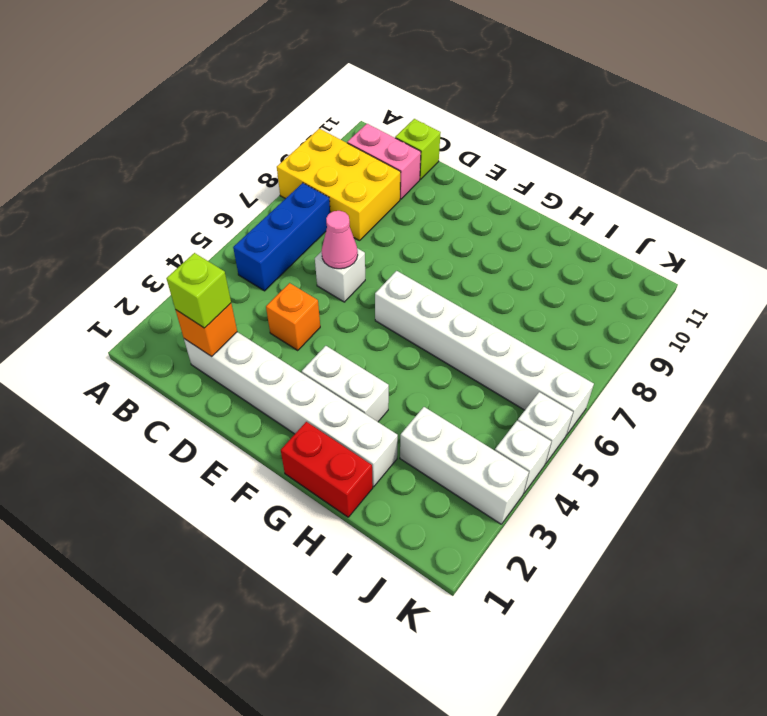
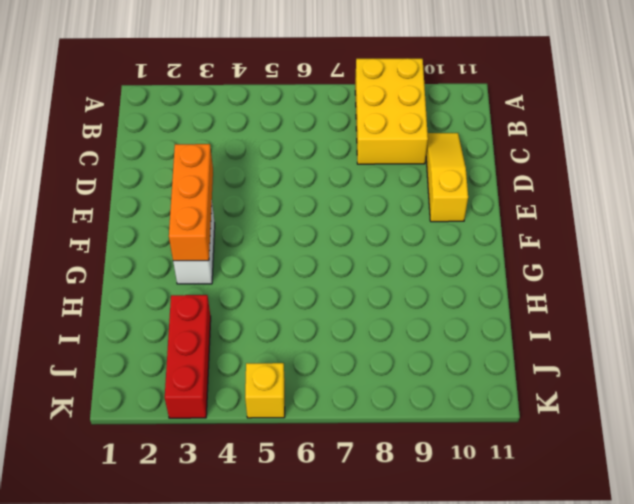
yellow slope C10:E10 level 1 top E -> pink brick B10:C10 level 1
orange brick E3:G3 level 2 -> none
red brick I3:K3 level 1 -> white brick I3:K3 level 1
yellow brick K5 level 1 -> white brick K5 level 1
none -> blue brick B5:B7 level 1
none -> white brick C2:H2 level 1
none -> lime brick C11 level 1

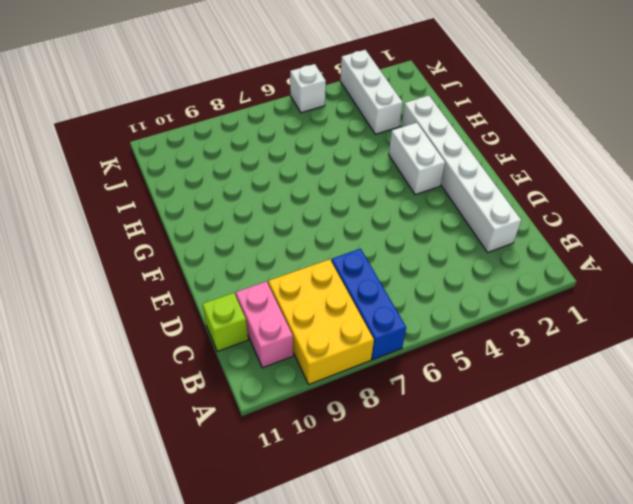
blue brick A7:C7 level 1 -> blue brick B5:B7 level 1
none -> orange brick D4 level 1
none -> white brick D6 level 1
none -> white brick F6:K6 level 1

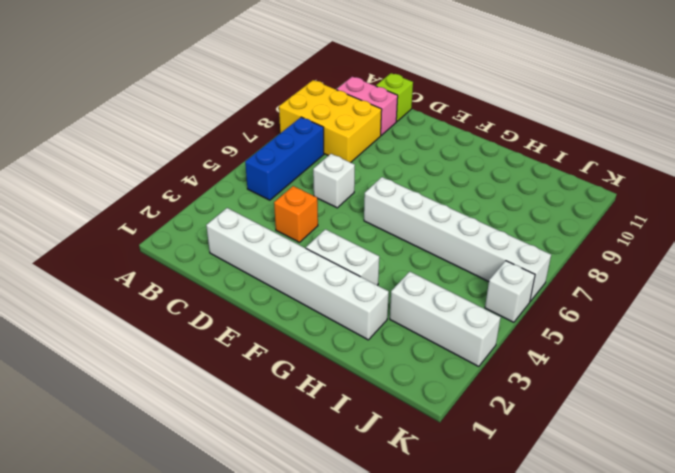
none -> red brick G1:H1 level 1
none -> white brick K4 level 1
none -> orange brick C2 level 2

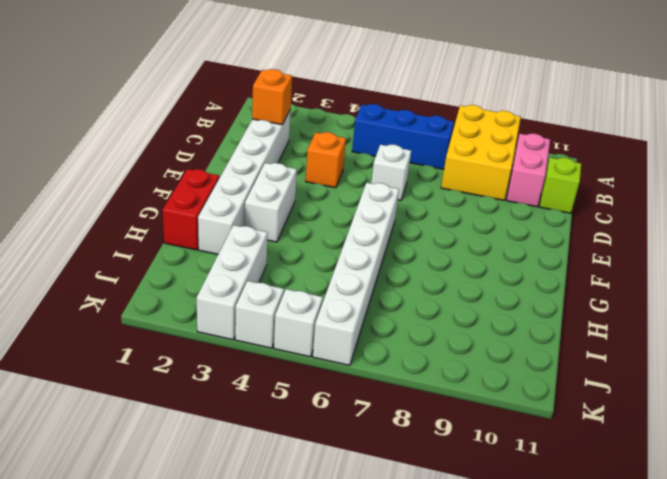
none -> pink cone D6 level 2
none -> lime brick C2 level 3

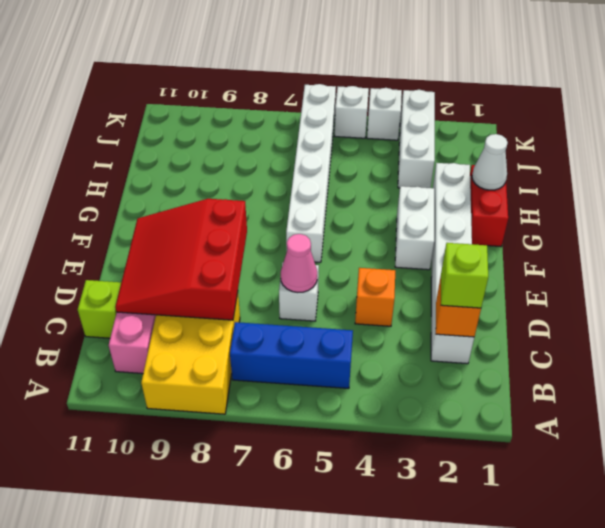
red slope C8:E10 level 2 top 8 -> none
white cone H1 level 2 -> none

